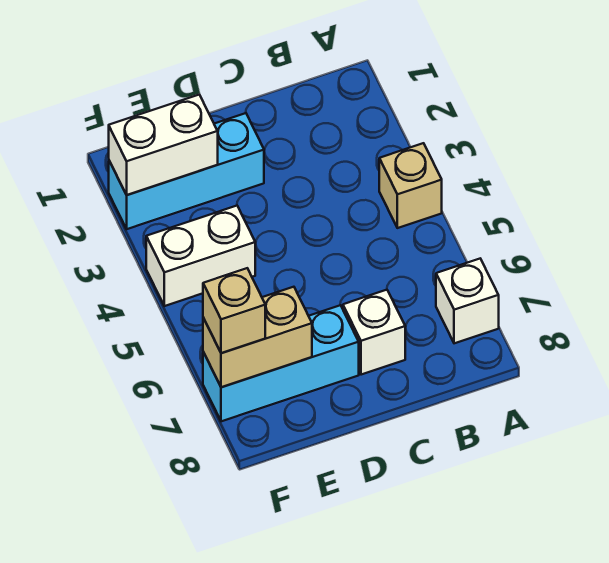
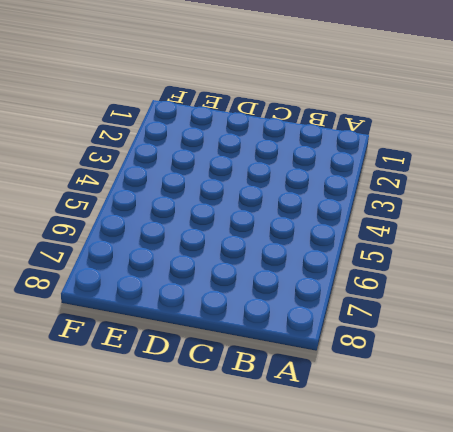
none -> tan brick A4 level 1
none -> white brick A7 level 1

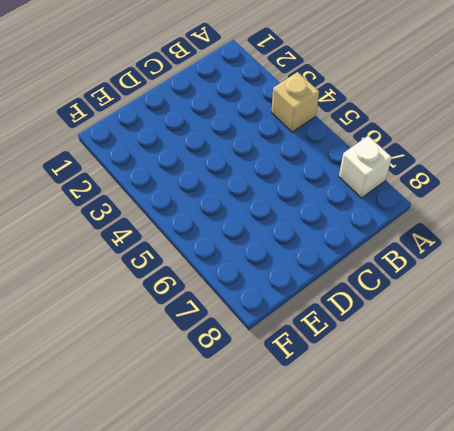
none -> white brick C7 level 1
none -> cyan brick D2:F2 level 1

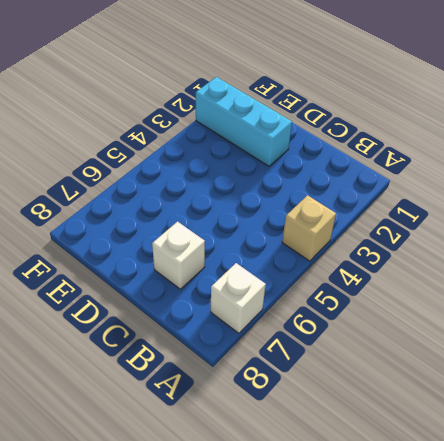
none -> cyan brick D7:F7 level 1
none -> white brick E4:F4 level 1

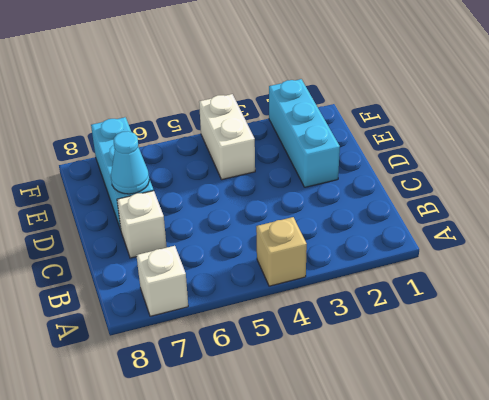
cyan cone D7 level 2 -> none
none -> white brick E2:F2 level 2
none -> tan brick E7:F7 level 2

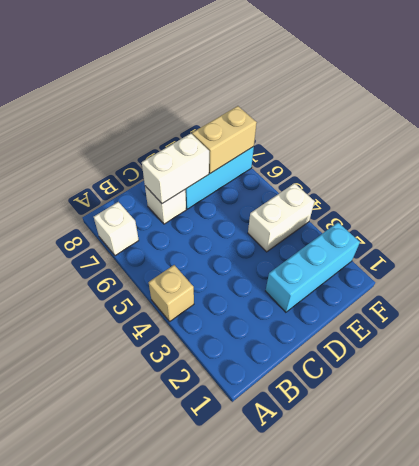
white brick C7:D7 level 2 -> white brick E2:F2 level 2
none -> tan brick F7 level 3

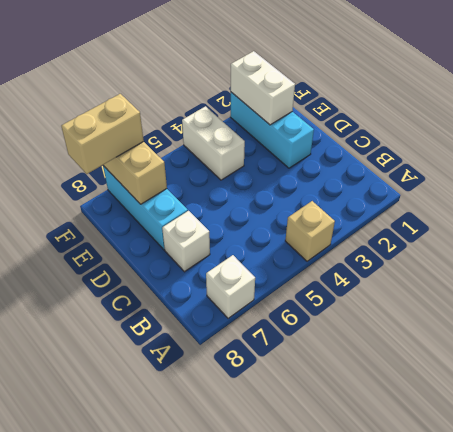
tan brick F7:F8 level 3 -> tan brick F7 level 3

